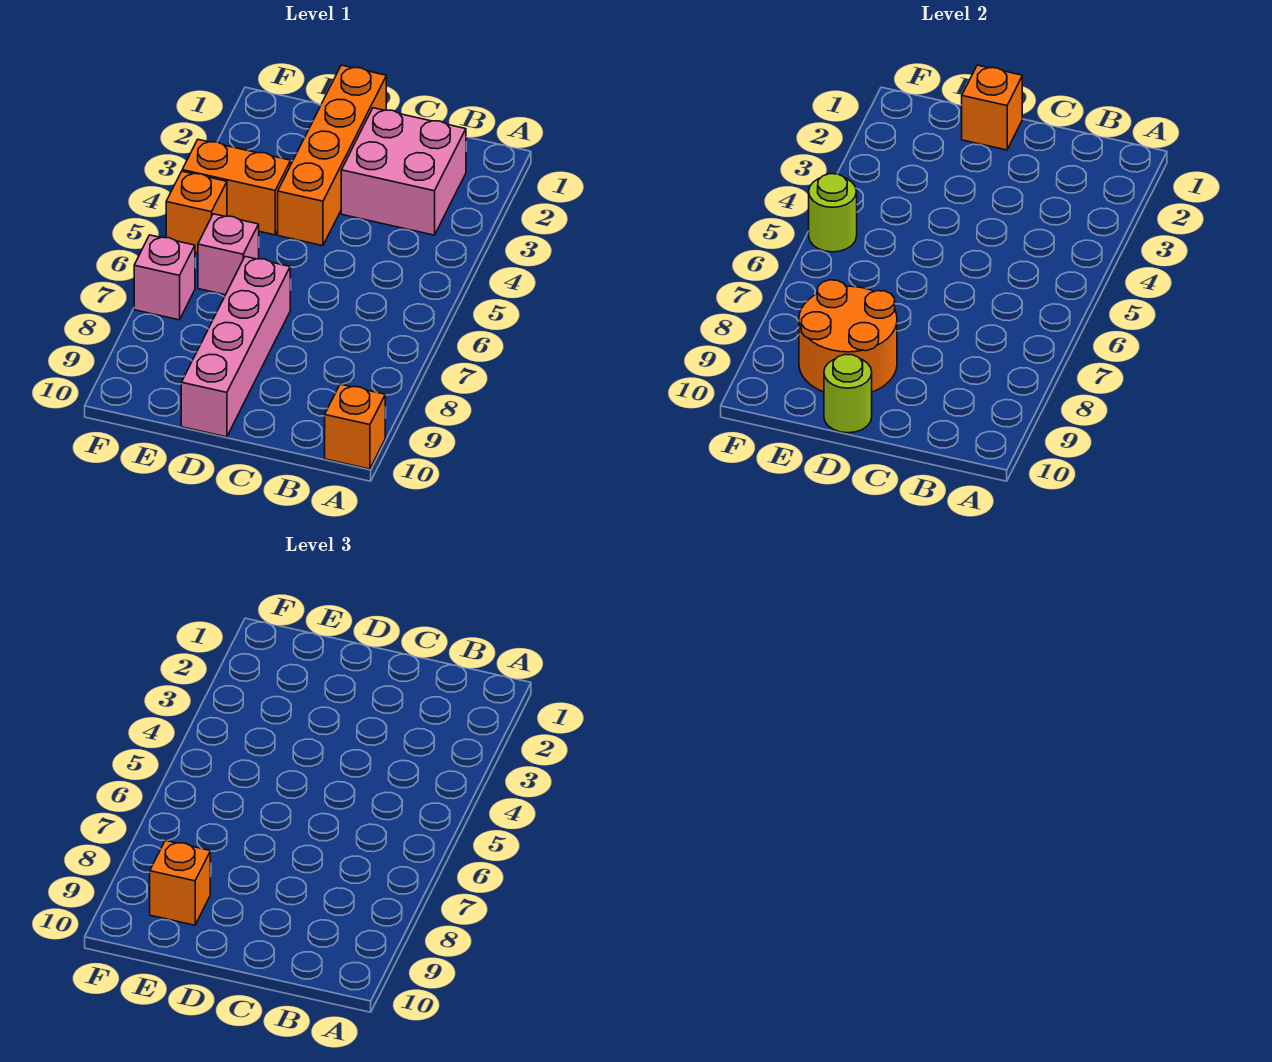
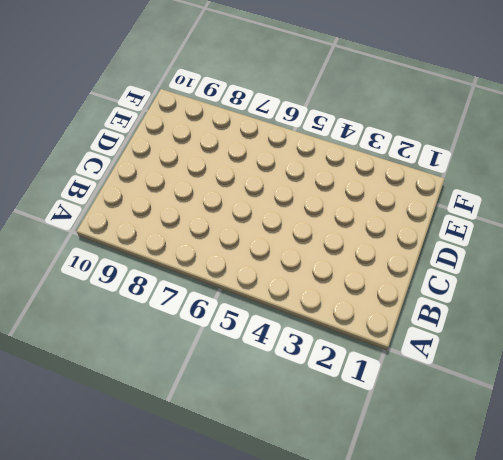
none -> orange brick A10 level 1
none -> pink brick B2:C3 level 1
none -> orange brick D1:D4 level 1

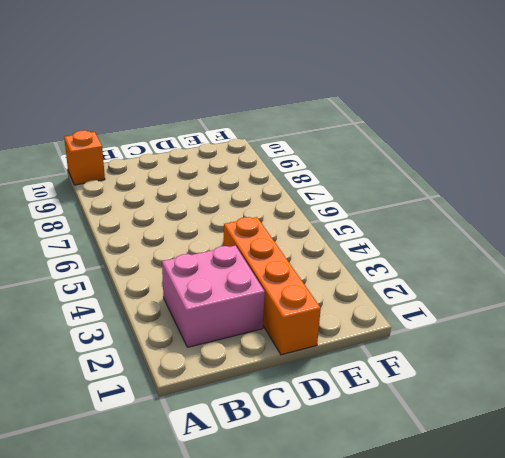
none -> pink brick D7:D10 level 1
none -> orange brick E4:F4 level 1
none -> pink brick E6 level 1

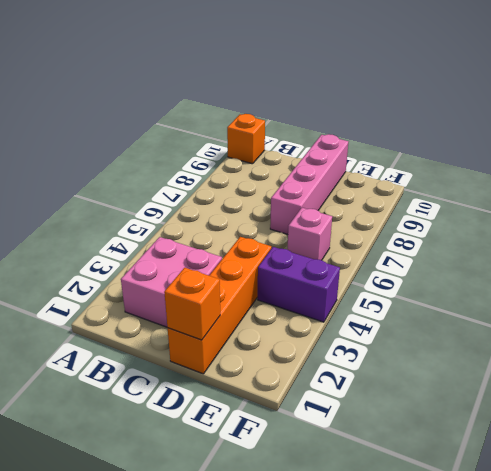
purple brick E4:F4 level 1 -> orange brick E4:F4 level 1
none -> orange brick F5 level 1
none -> pink brick F7 level 1
none -> orange round brick D8:E9 level 2

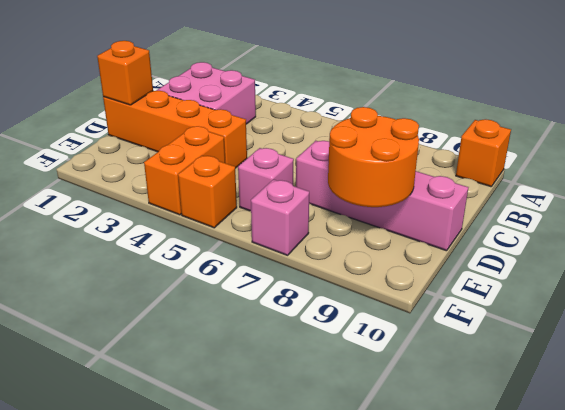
none -> lime round brick D10 level 2
none -> lime round brick F5 level 2
none -> orange brick E9 level 3

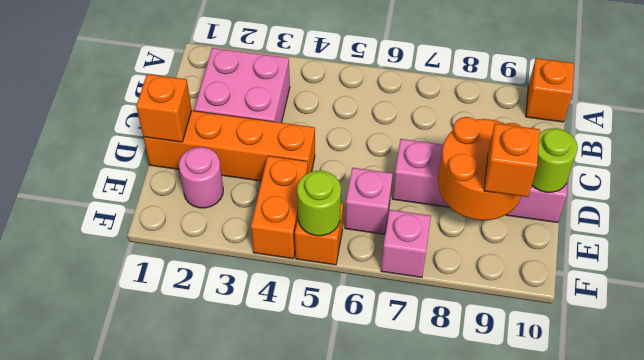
pink round brick E2 level 1 -> none

